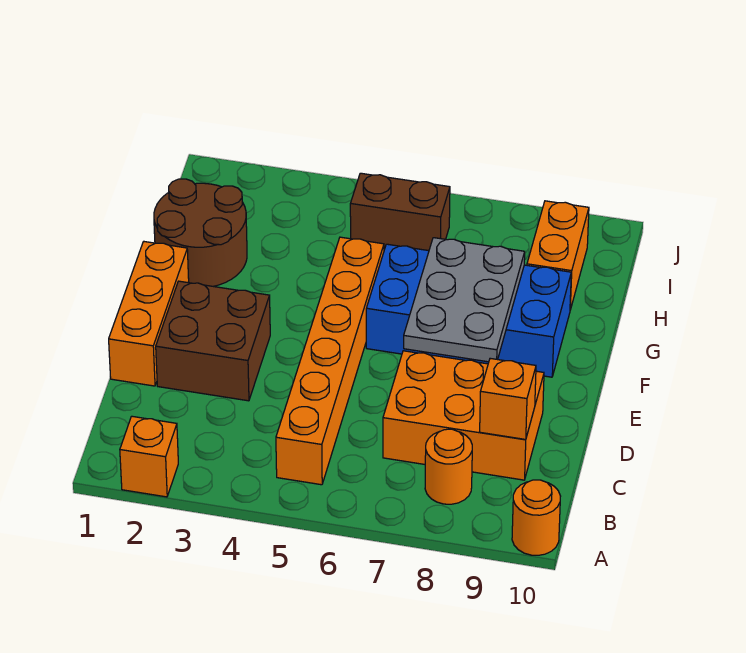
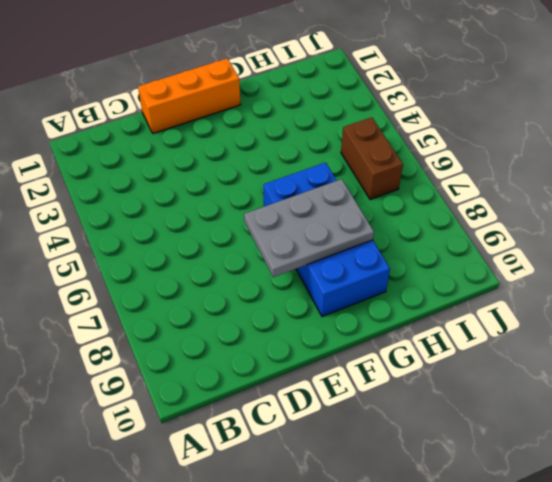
none -> orange brick A2 level 1
none -> orange round brick A10 level 1
none -> orange brick B5:G5 level 1

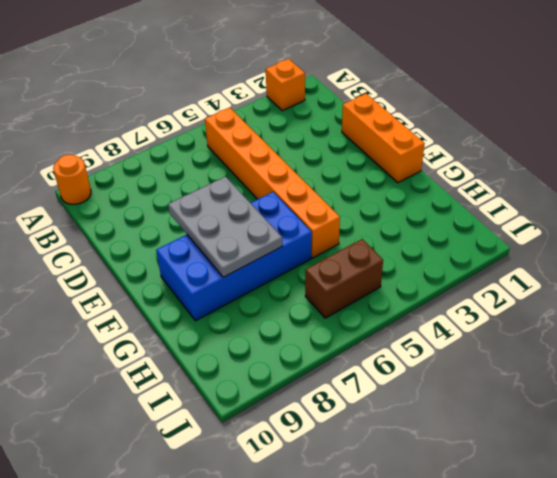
none -> orange round brick B8 level 1
none -> orange brick C7:D9 level 1
none -> brown brick D2:E3 level 1

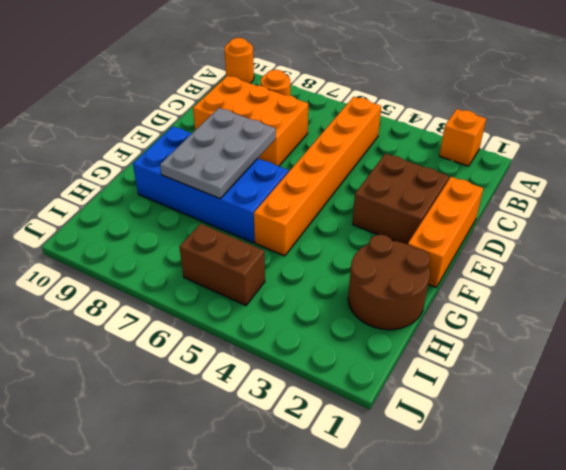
none -> orange brick H9:I9 level 1
none -> orange brick C9 level 2

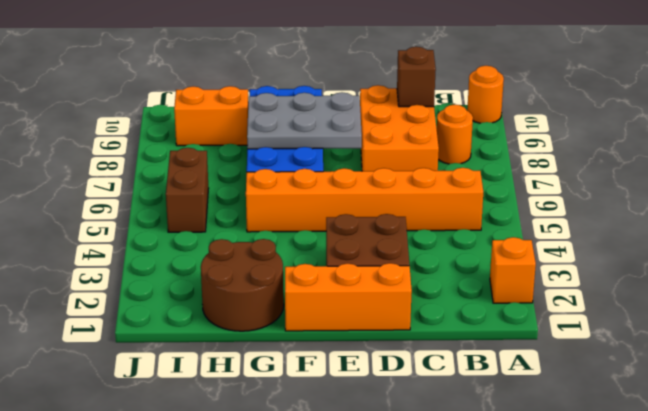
brown brick C9 level 2 -> orange brick C9 level 2

